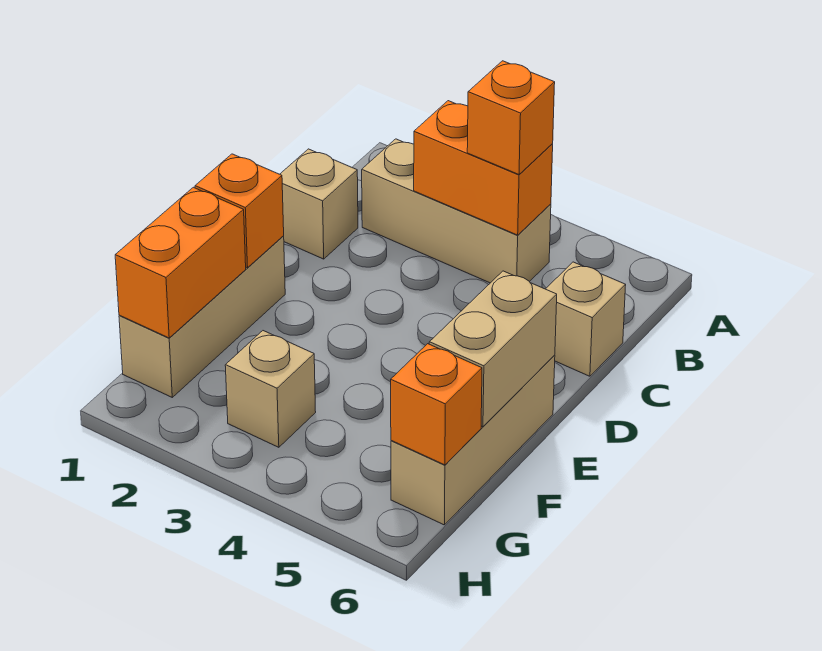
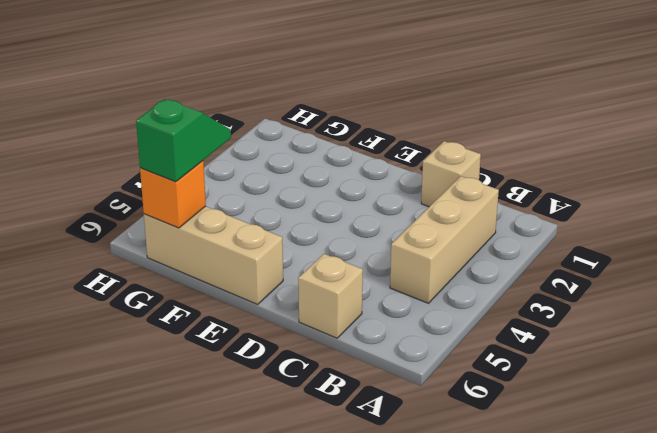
green slope G5:G6 level 3 top 6 -> none
none -> tan brick E1:G1 level 1
none -> tan brick G3 level 1
none -> orange brick B3:B4 level 2

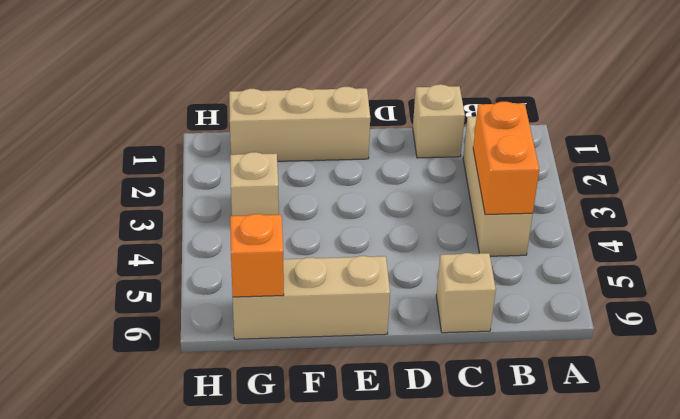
none -> orange brick E1 level 2
none -> tan brick E6:F6 level 2
none -> orange brick F1:G1 level 2

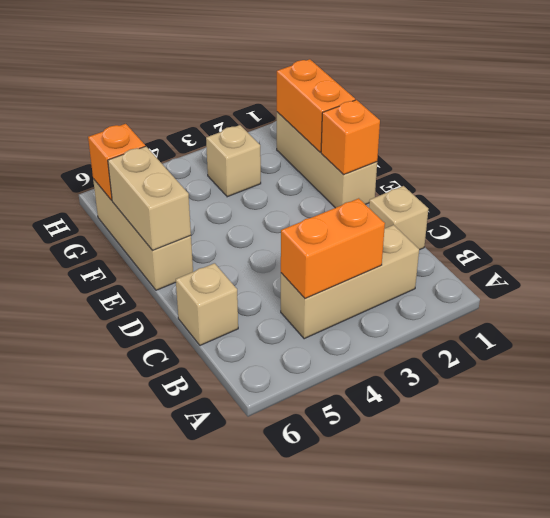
none -> orange brick B4 level 3

